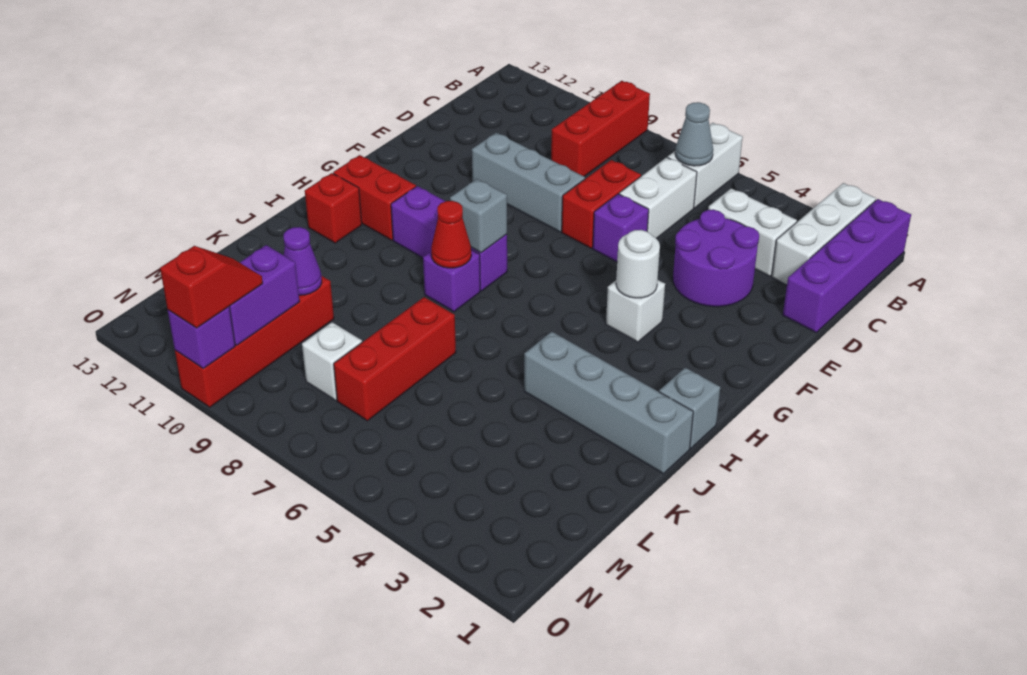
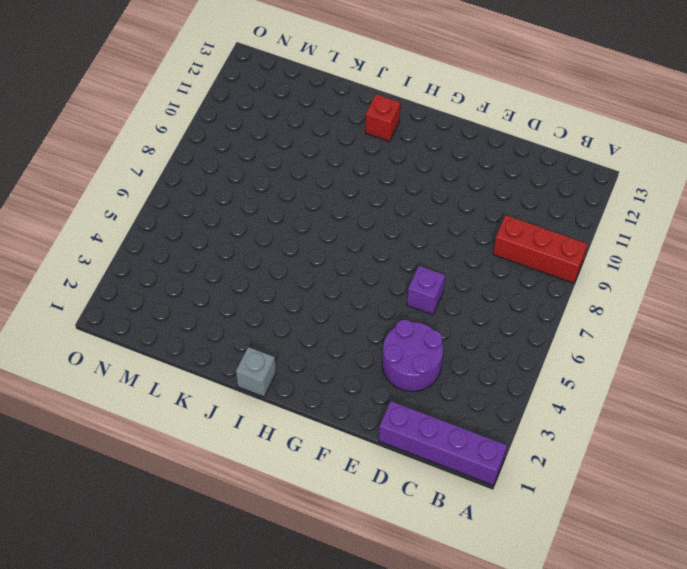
none -> white brick A2:C2 level 1
none -> white brick A6:B6 level 1
none -> white brick C3:C4 level 1

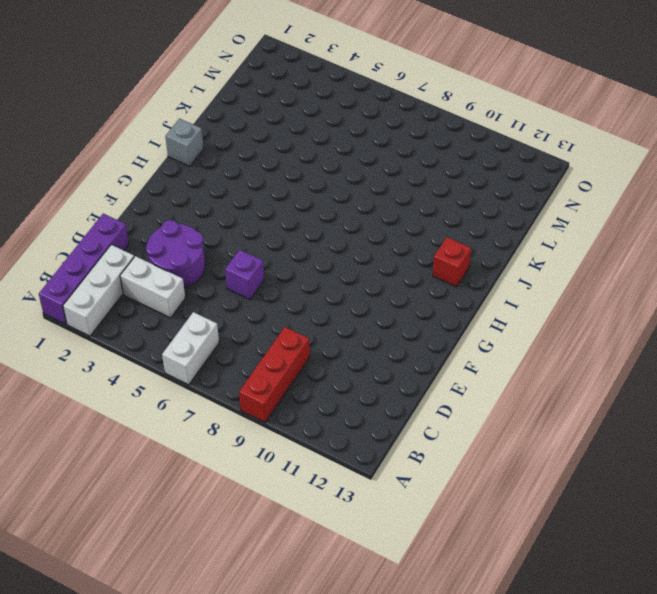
none -> white brick C6:D6 level 1
none -> red brick D7:E7 level 1
none -> grey brick E8:E10 level 1

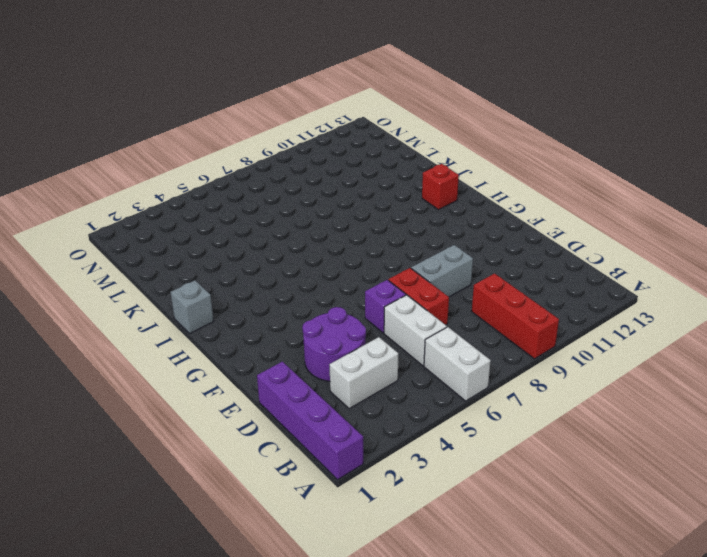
grey brick E8:E9 level 1 -> grey brick E8:E10 level 1
none -> white brick A2:C2 level 1
none -> white brick G4 level 1
none -> purple brick H8:H10 level 1

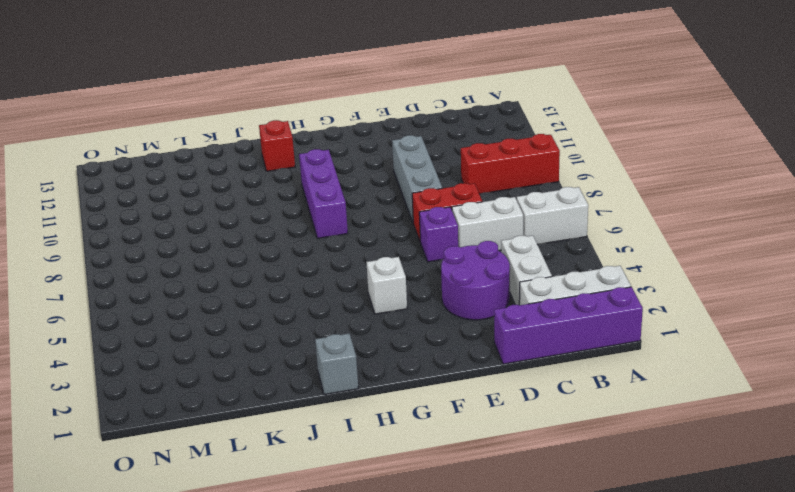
none -> red brick H11:H12 level 1
none -> purple brick I8 level 1
none -> grey brick J1:J4 level 1

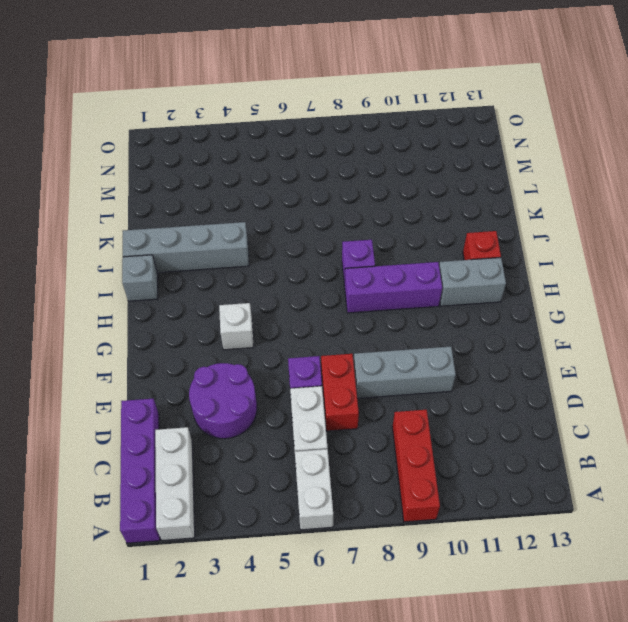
grey brick H11:H12 level 1 -> red brick H11:H12 level 1
none -> white brick C3:C4 level 1
none -> red brick K7:M7 level 1
none -> red brick L10:O10 level 1

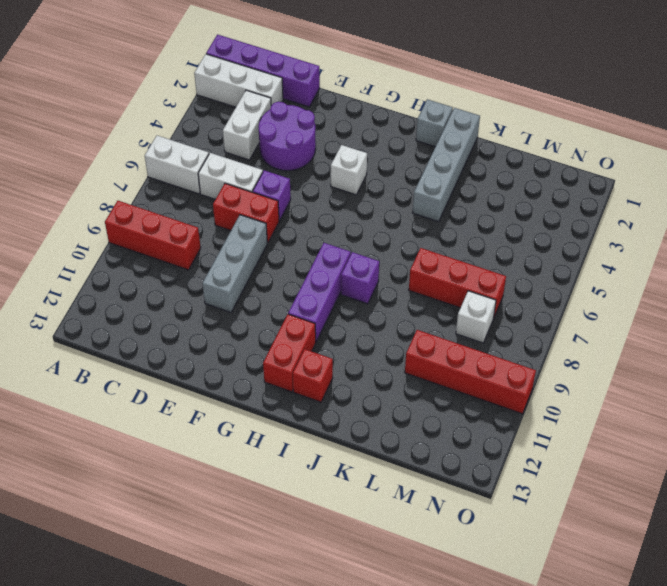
none -> grey cone B6 level 2
none -> white round brick G4 level 2
none -> grey brick H8 level 2

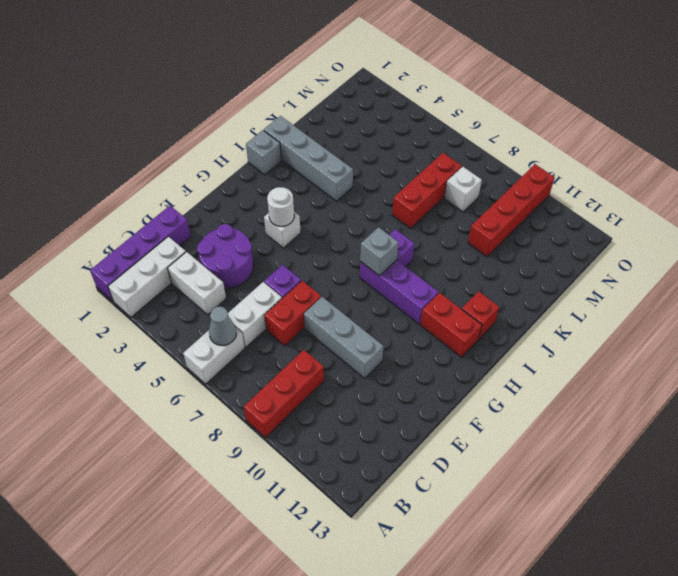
none -> red cone I8 level 2
none -> purple cone L10 level 2
none -> purple brick M10:N10 level 2

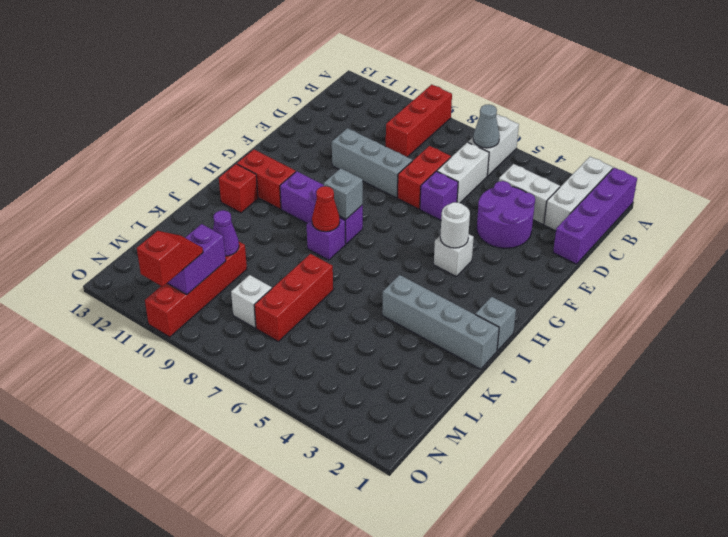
none -> purple brick O10 level 2

